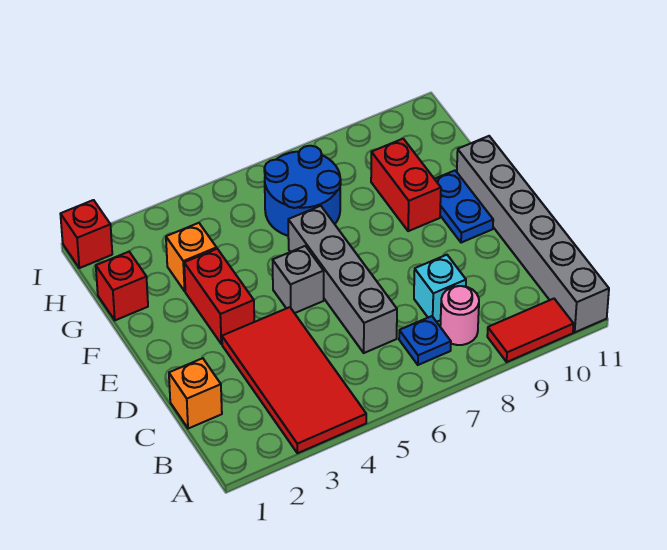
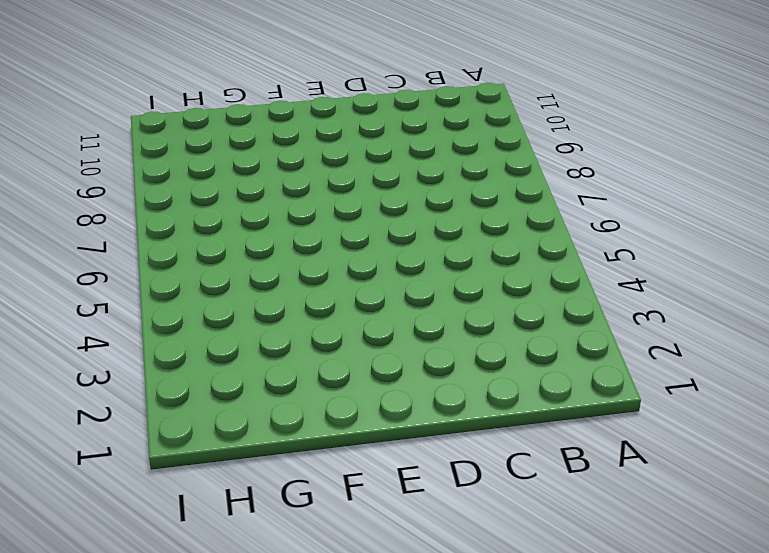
none -> red tile A3:D4 level 1
none -> red tile A9:A10 level 1
none -> grey brick A11:F11 level 1

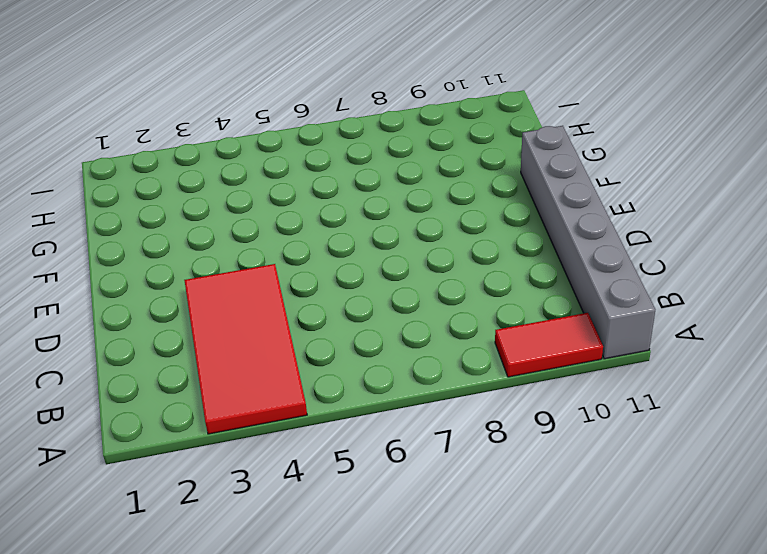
none -> blue plate B7 level 1
none -> pink round brick B8 level 1
none -> orange brick C1 level 1

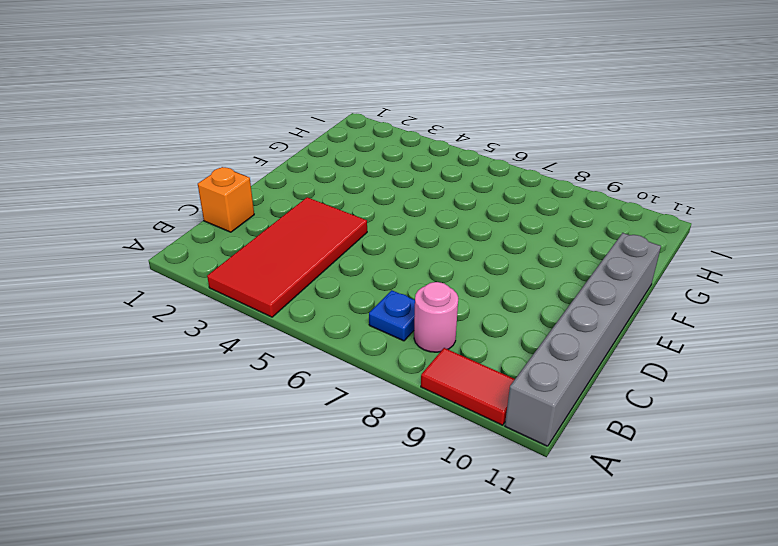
none -> grey brick C6:F6 level 1
none -> cyan brick C8 level 1
none -> red brick E3:F3 level 1

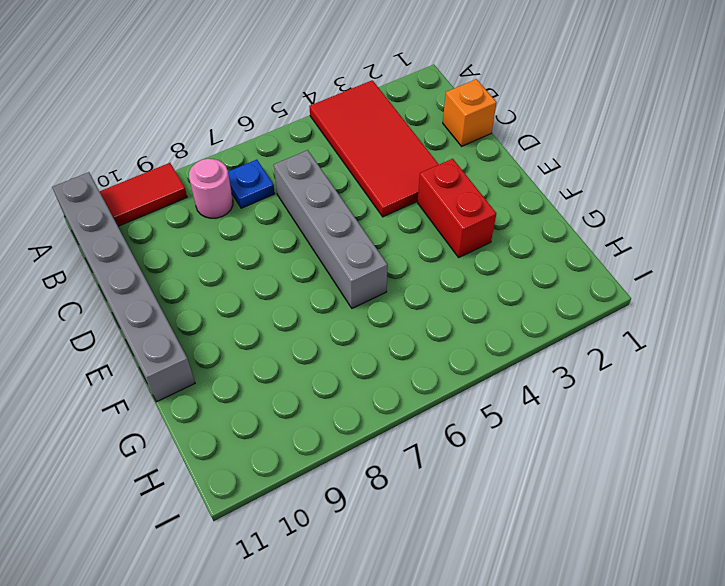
none -> cyan brick C8 level 1
none -> grey brick E5 level 1
none -> blue plate E10:F10 level 1

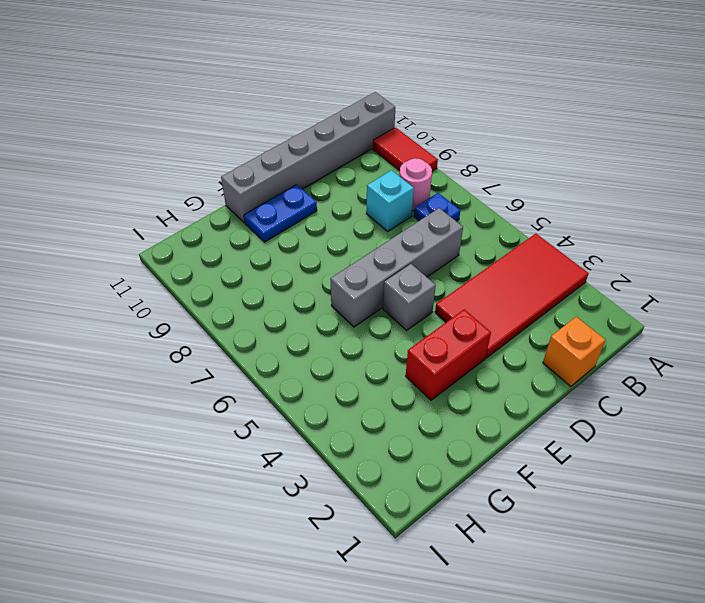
none -> red brick F9:G9 level 1
none -> red brick G1 level 1
none -> orange brick G3 level 1

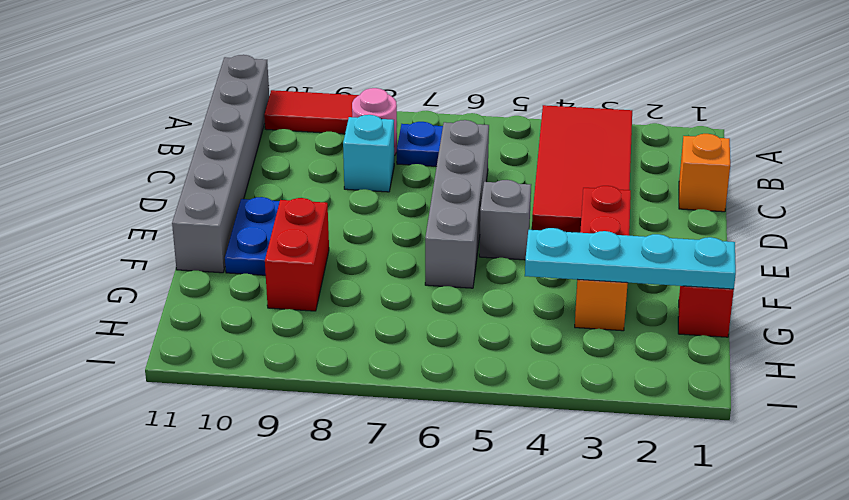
cyan plate G1:G4 level 2 -> none
none -> blue round brick G6:H7 level 1
none -> red brick I1 level 1

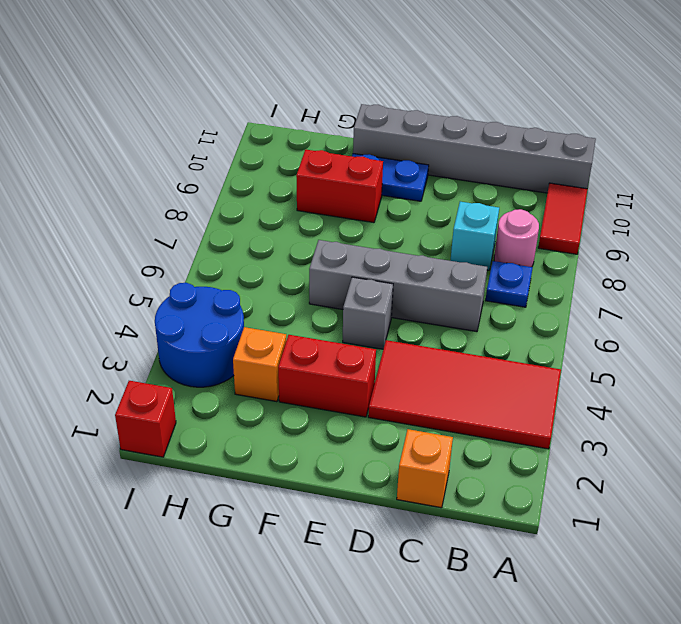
blue round brick H3:I4 level 1 -> blue round brick G6:H7 level 1
none -> red brick G1 level 1

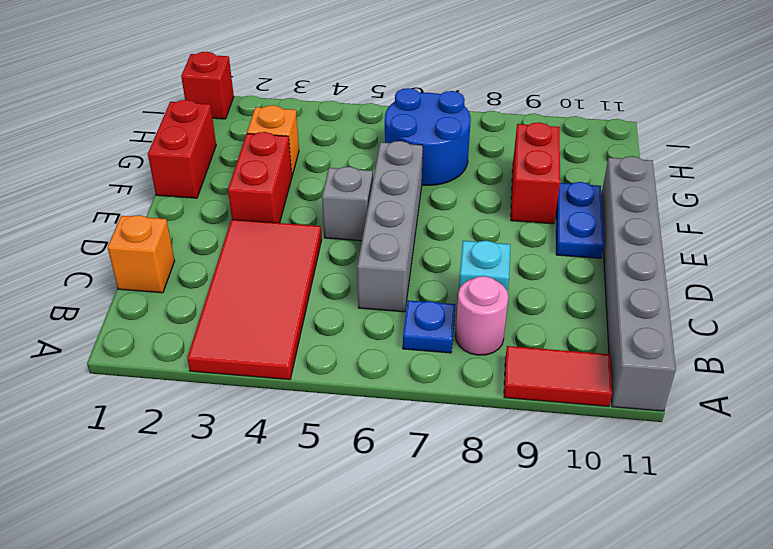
red brick F1:G1 level 1 -> red brick G1 level 1

